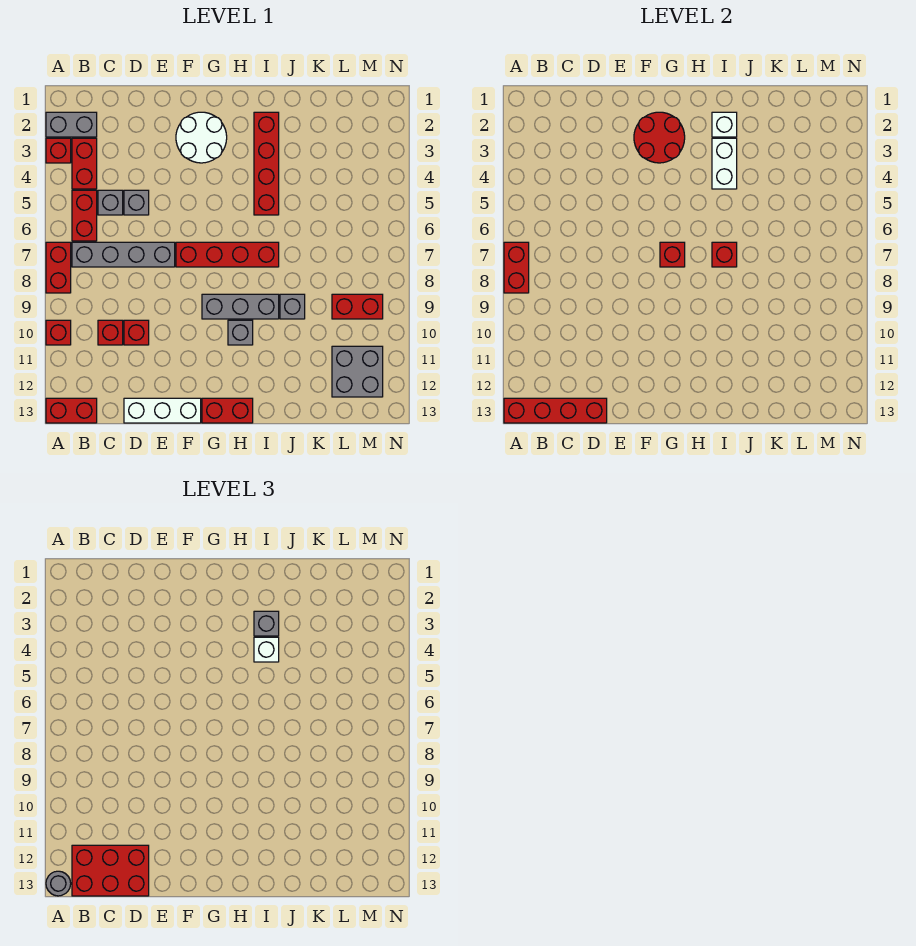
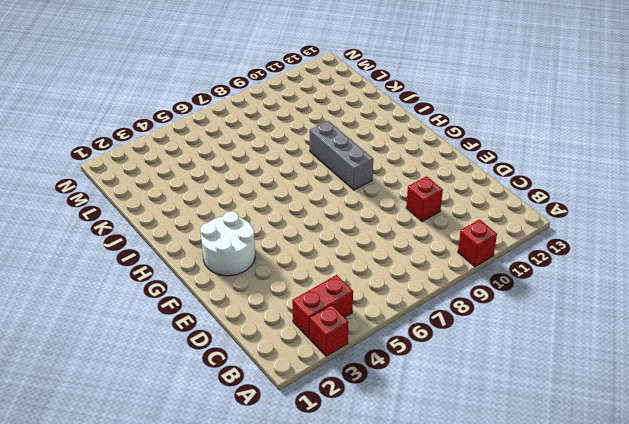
none -> grey brick A2:B2 level 1
none -> red brick A7:A8 level 1
none -> red brick A13:B13 level 1
none -> red brick B5:B6 level 1

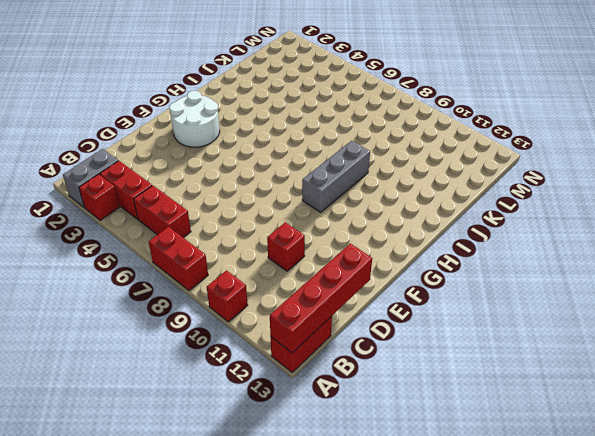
none -> grey brick B7:E7 level 1
none -> grey brick C5 level 1
none -> red brick C10 level 1
none -> grey brick D5 level 1

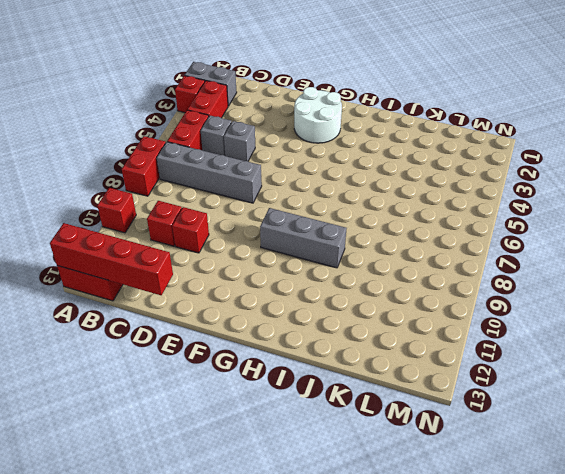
none -> white brick D13:F13 level 1
none -> red brick F7:I7 level 1
none -> red brick G13:H13 level 1
none -> grey brick H10 level 1

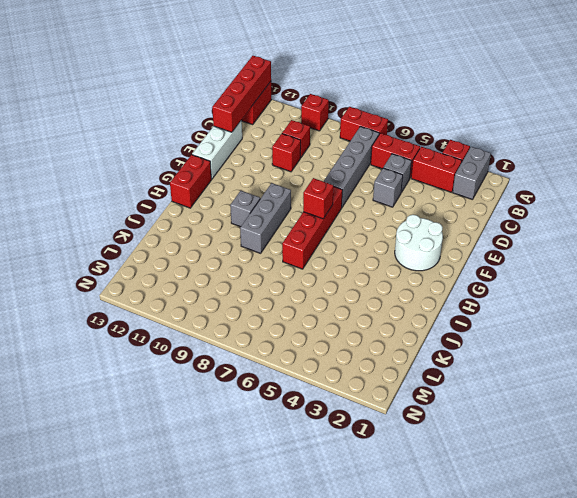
none -> red brick I2:I5 level 1
none -> grey brick J9 level 1
none -> red brick L9:M9 level 1
none -> grey brick L11:M12 level 1

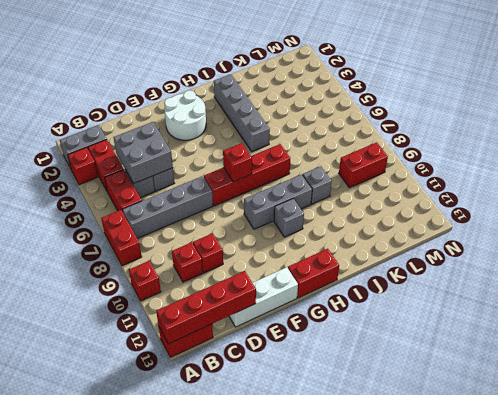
grey brick C4:D5 level 2 -> grey brick L11:M12 level 1
grey brick I2:I5 level 1 -> red brick I2:I5 level 1
none -> red brick A7:A8 level 2
none -> red round brick F2:G3 level 2
none -> white brick I2 level 2
none -> white brick I3:I4 level 2

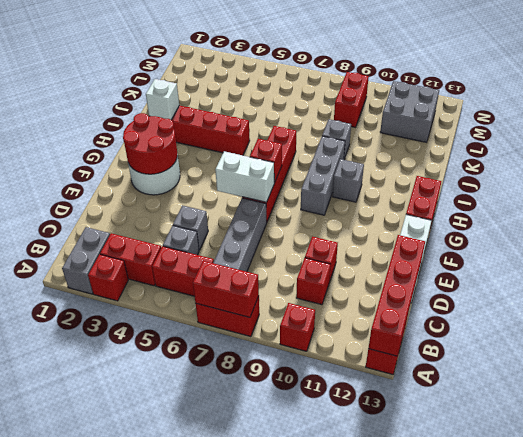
white brick F6:F7 level 2 -> white brick I3:I4 level 2
none -> red brick I7 level 2
none -> grey round brick A13 level 3
none -> red brick B12:D13 level 3
none -> grey brick I3 level 3

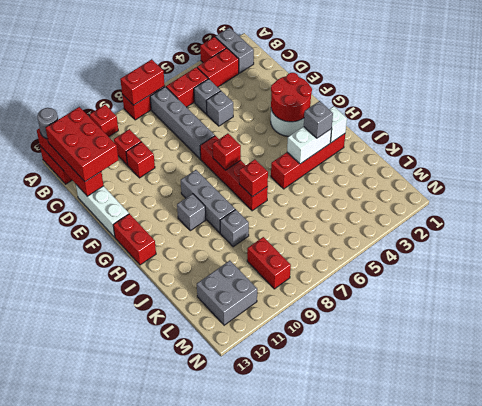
none -> white brick I4 level 3

